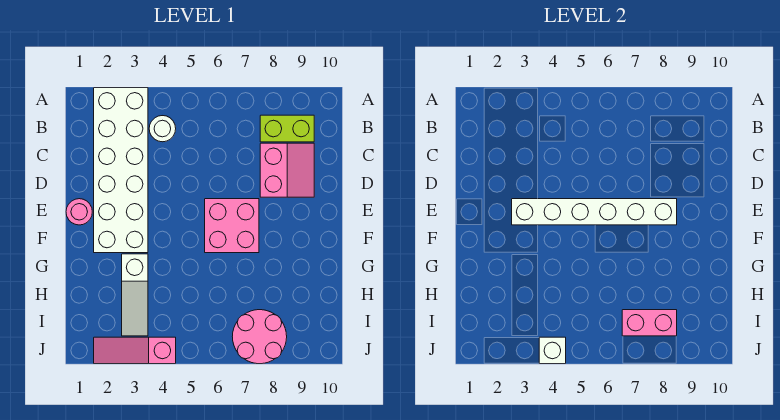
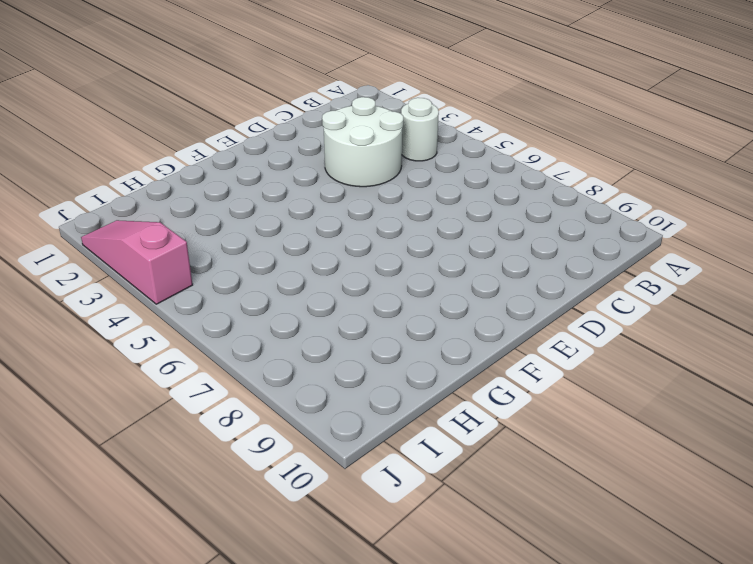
white round brick C3:D4 level 1 -> white brick A2:F3 level 1
none -> lime brick B8:B9 level 1
none -> pink slope C8:D9 level 1 top 8
none -> pink round brick E1 level 1

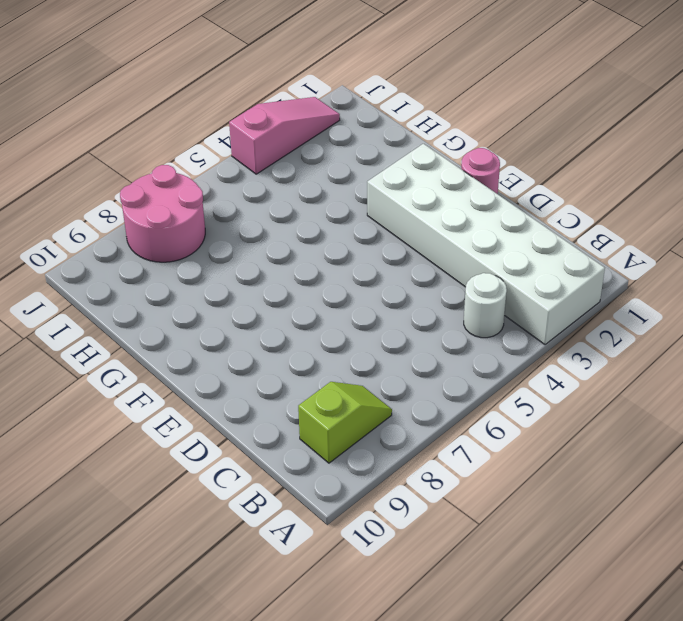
lime slope B8:B9 level 1 top 9 -> lime brick B8:B9 level 1
none -> pink slope C8:D9 level 1 top 8
none -> pink brick E6:F7 level 1
none -> white slope G3:I3 level 1 top G

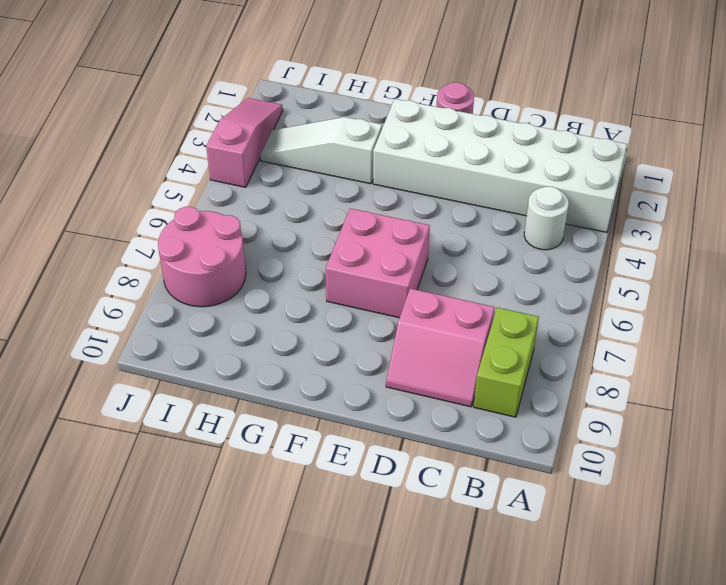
none -> white brick E3:E8 level 2
none -> pink brick I7:I8 level 2
none -> white brick J4 level 2

